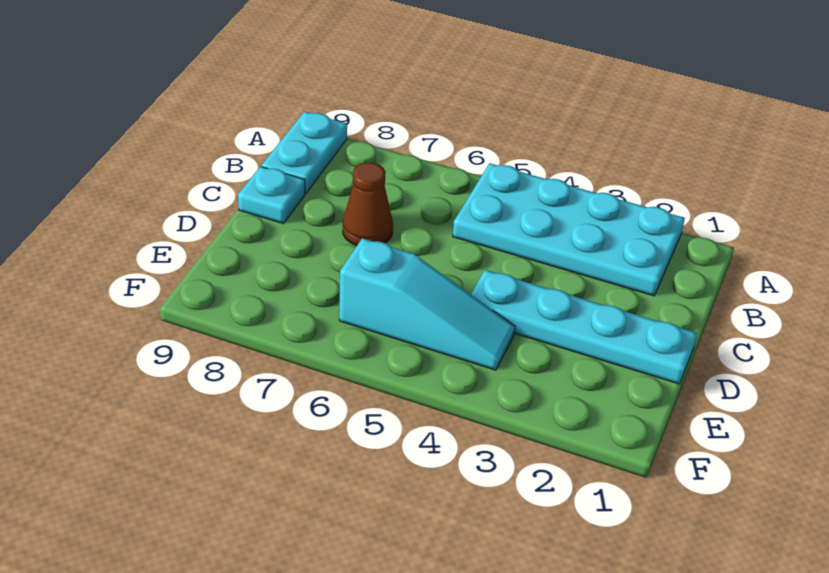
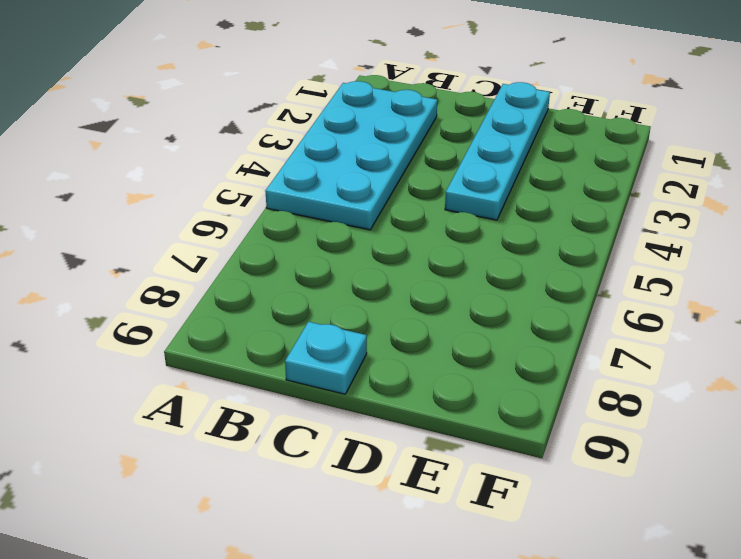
none -> cyan plate A9:B9 level 1
none -> brown cone C7 level 1

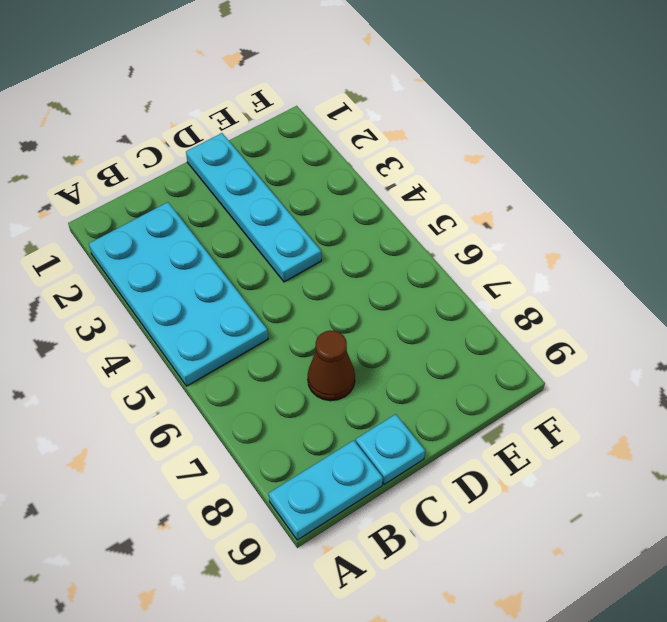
none -> cyan slope E4:E6 level 1 top 6

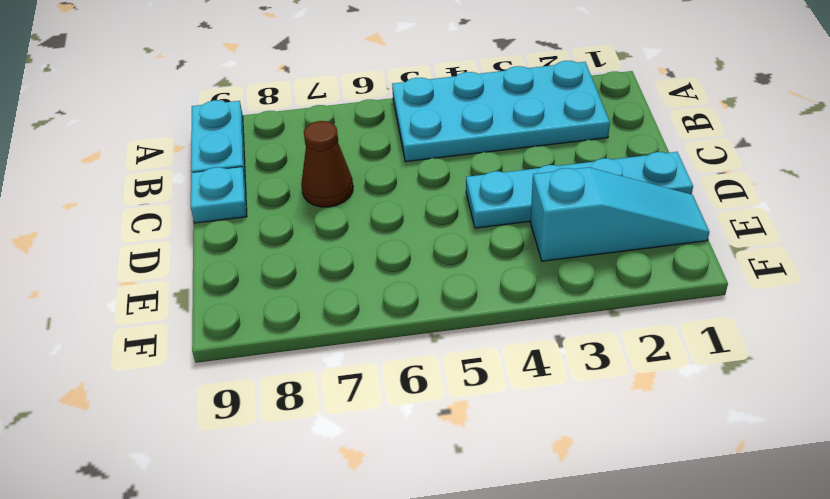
cyan slope E1:E3 level 1 top 3 -> cyan slope E4:E6 level 1 top 6

